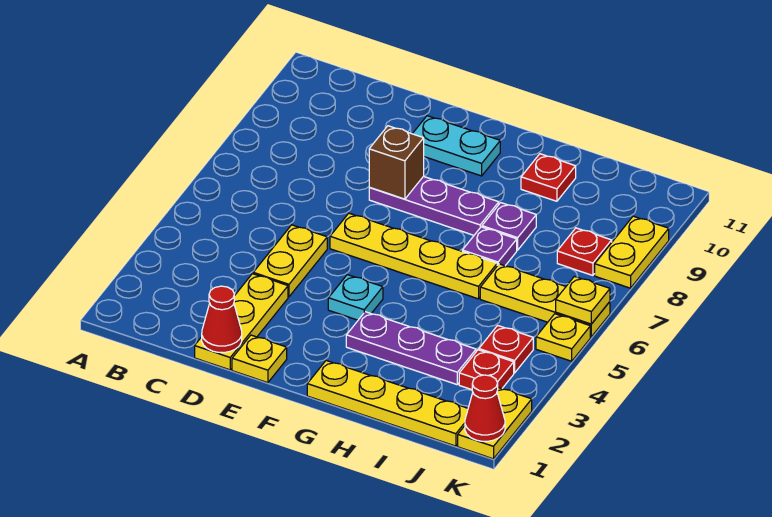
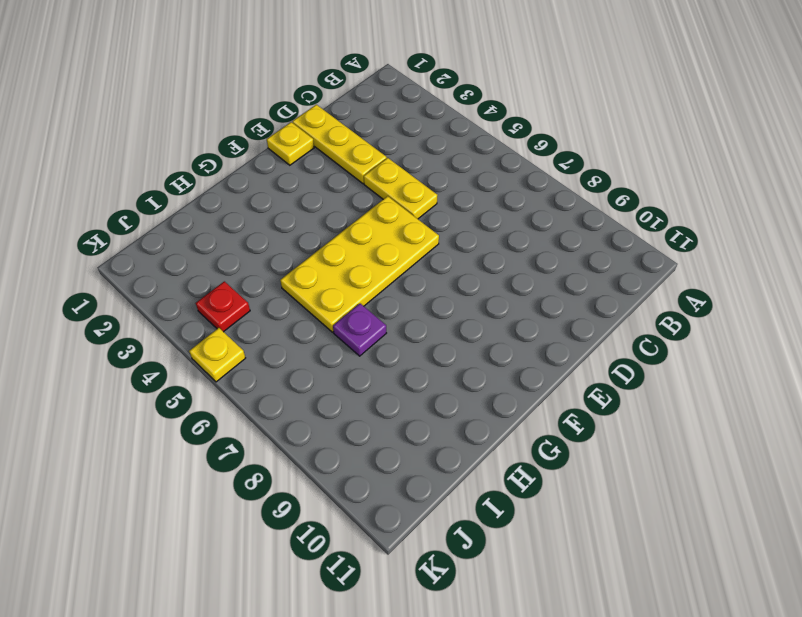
yellow plate E5:H6 level 1 -> yellow plate E6:H6 level 1
none -> purple plate E8:G8 level 1
none -> cyan plate E10:F10 level 1
none -> cyan plate F4 level 1

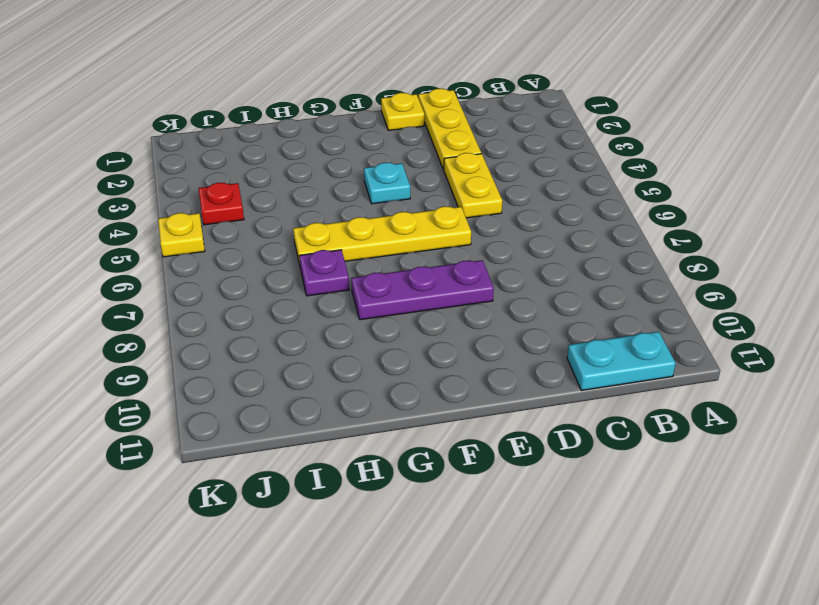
cyan plate B11:C11 level 1 -> cyan plate E10:F10 level 1
none -> yellow plate G1:J1 level 1
none -> purple plate G3:I3 level 1
none -> purple plate H8 level 1

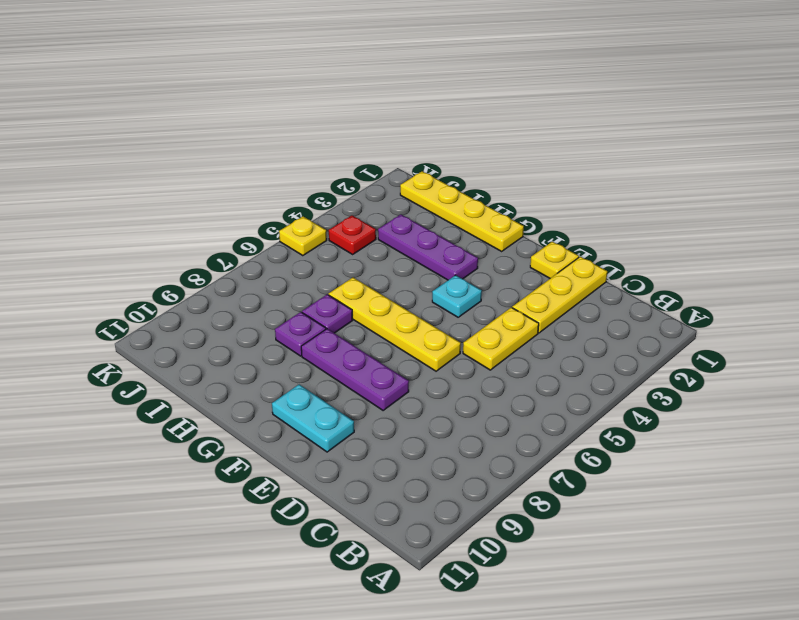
none -> red plate H10 level 1
none -> yellow plate I6:K6 level 1
none -> red plate J3 level 1

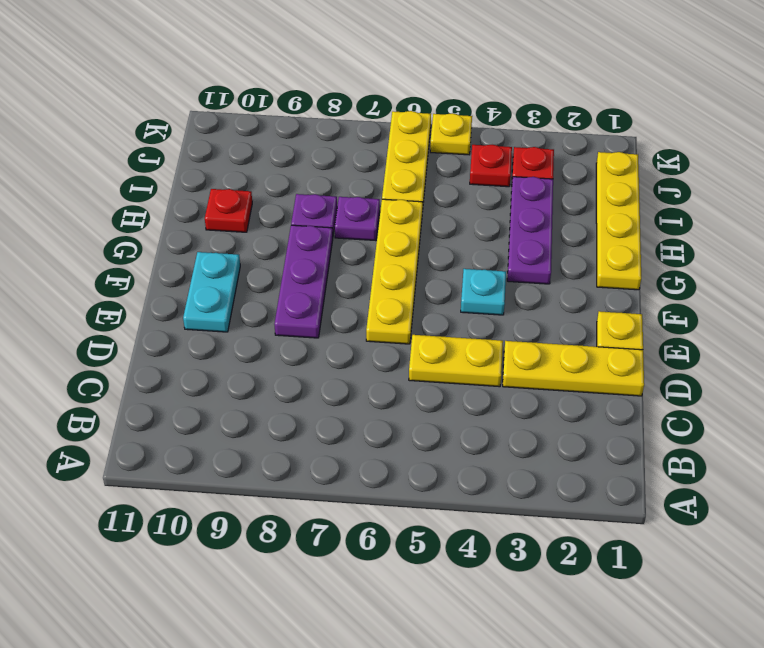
none -> red plate J8 level 1
none -> yellow plate K1:K2 level 1
none -> yellow plate K8:K9 level 1

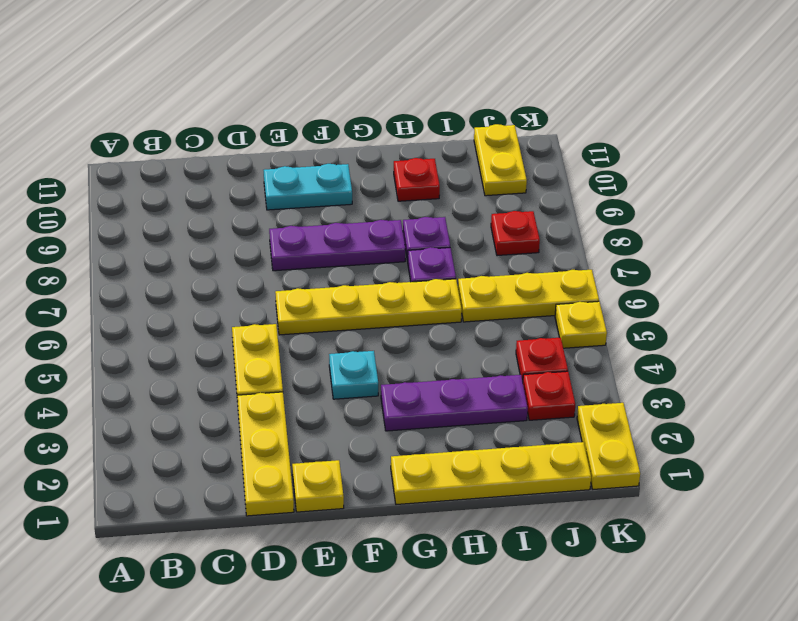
yellow plate J10:J11 level 1 -> yellow plate K8:K9 level 1
none -> red cone D1 level 2
none -> brown brick E8 level 2
none -> red cone K1 level 2

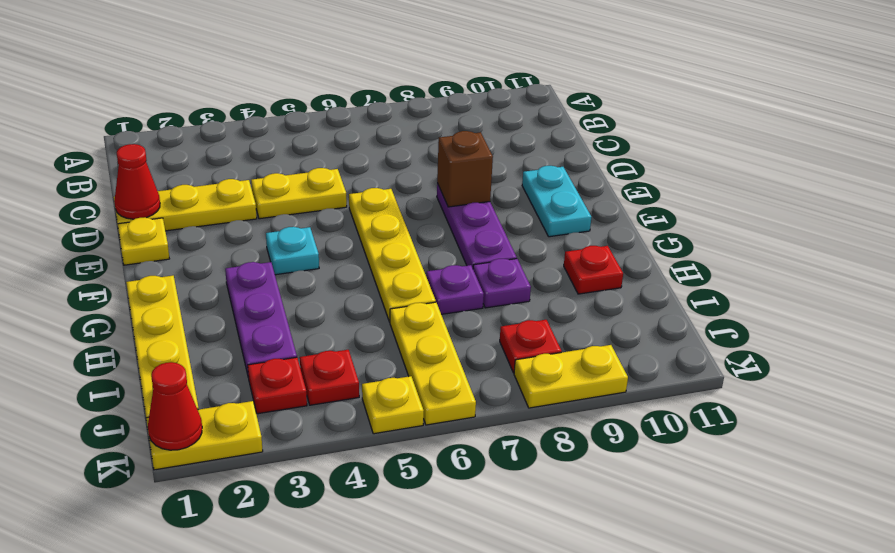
none -> yellow plate K6 level 2

